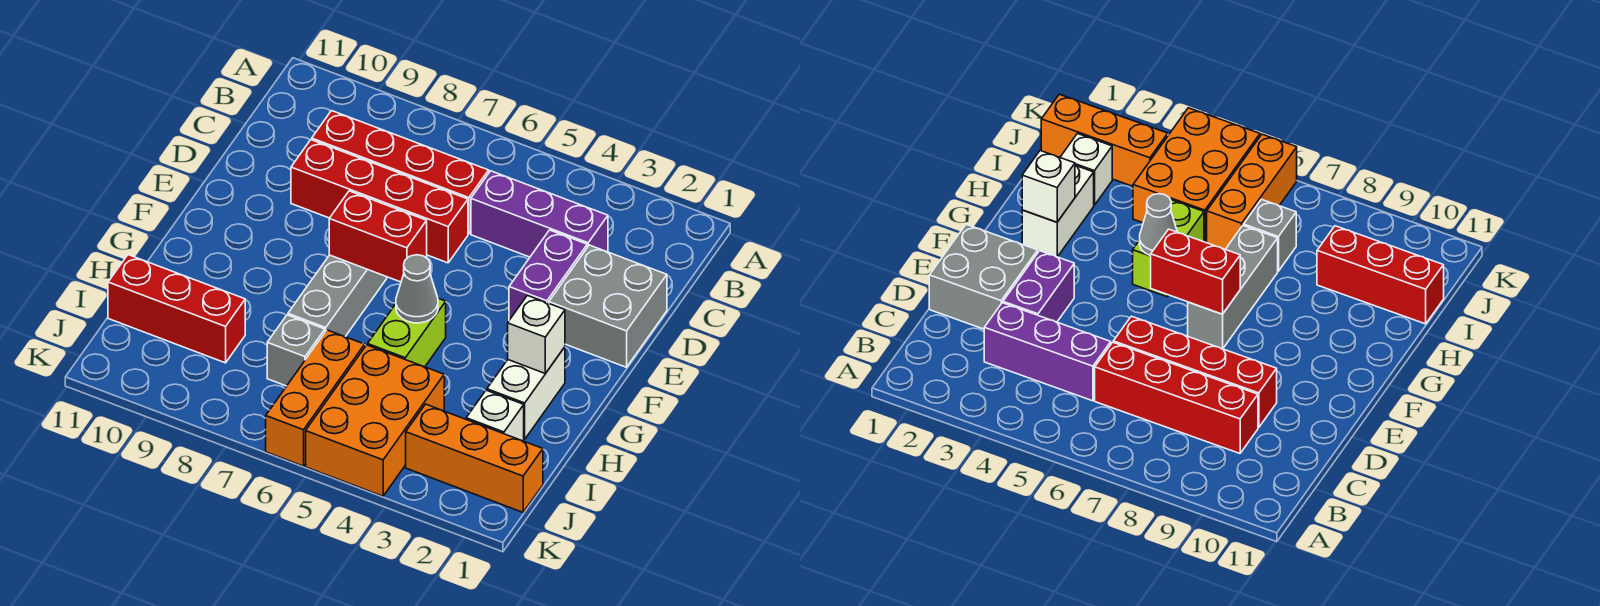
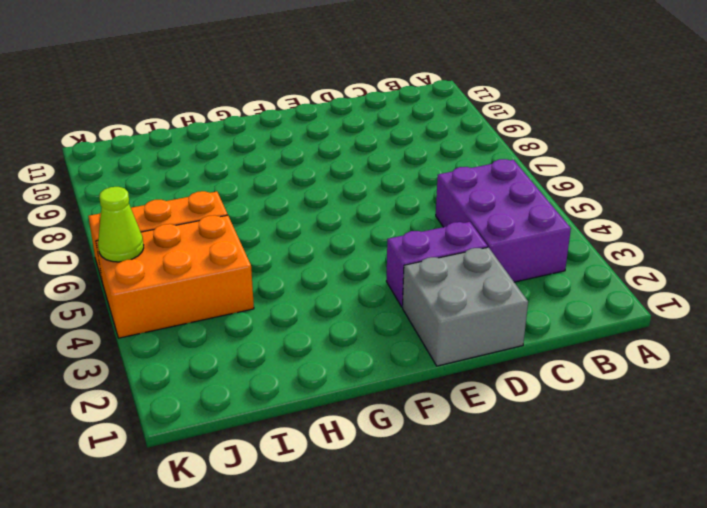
purple brick B3:C5 level 1 -> purple brick C3:C5 level 1
lime cone K5 level 2 -> none
none -> red brick C6:C9 level 1
none -> red brick D6:D9 level 1
none -> grey brick F7:H7 level 1

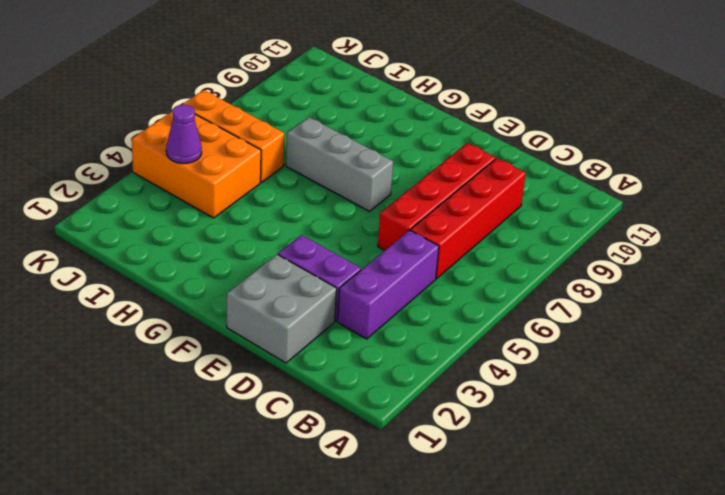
purple cone J4 level 2 -> none
none -> white brick G2:H2 level 1
none -> lime brick G5:H5 level 1
none -> white brick I2 level 1

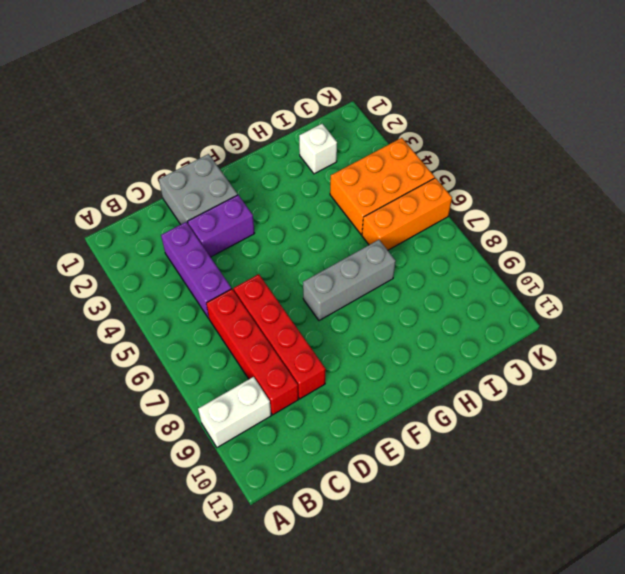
white brick A9:B9 level 1 -> white brick G2:H2 level 1
none -> lime brick G5:H5 level 1
none -> grey brick I7 level 1
none -> red brick I9:I11 level 1

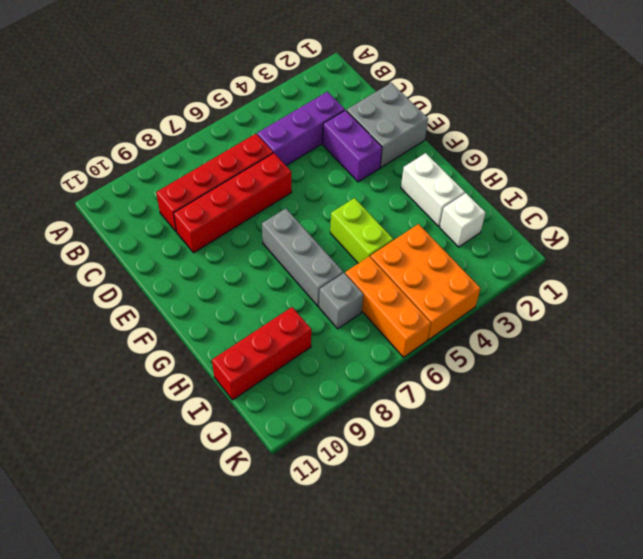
none -> orange brick J1:J3 level 1
none -> red brick F6:F7 level 2
none -> white brick G2 level 2

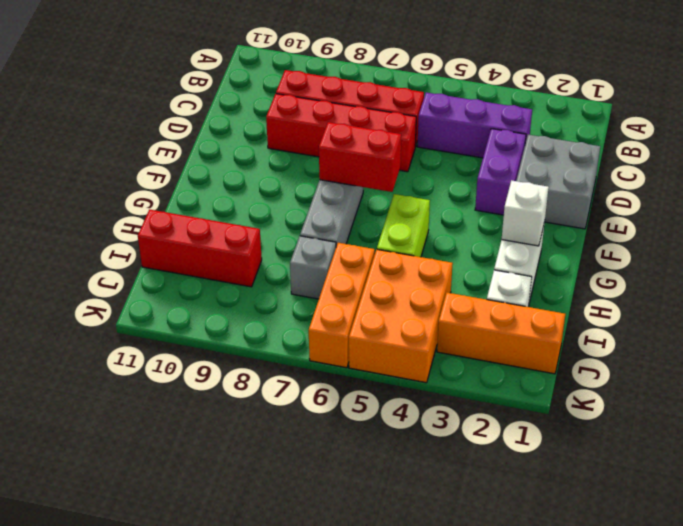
none -> grey cone G5 level 2

